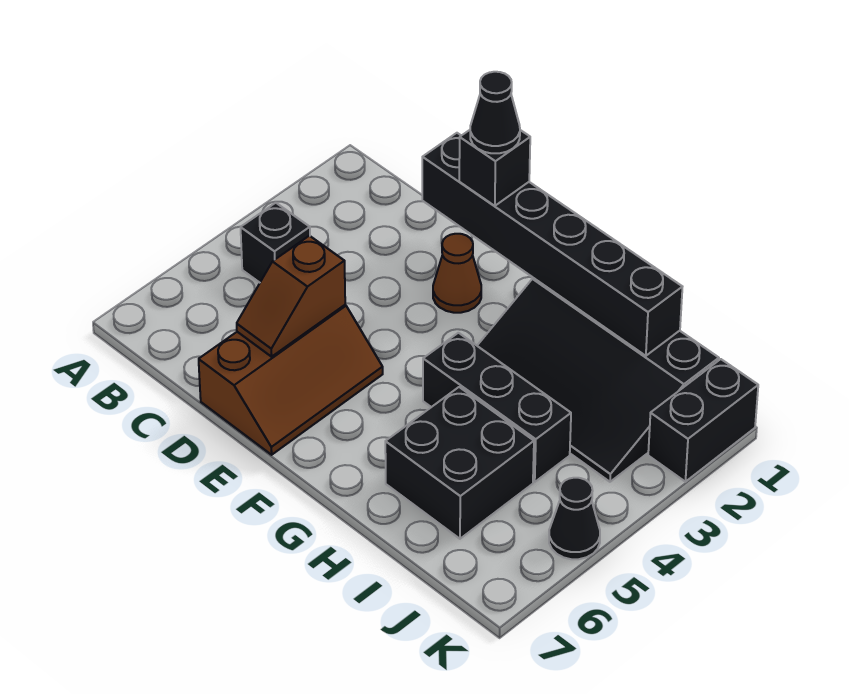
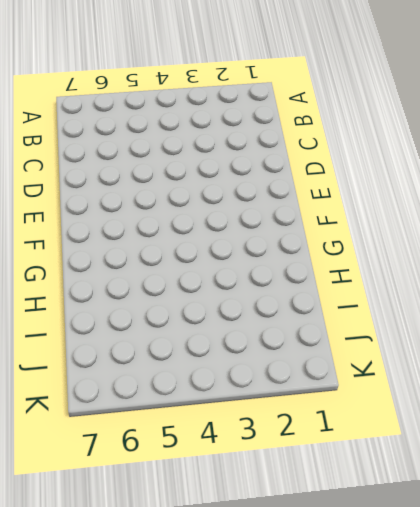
none -> black brick B4 level 1
none -> brown slope D5:E7 level 1 top D
none -> brown cone E2 level 1

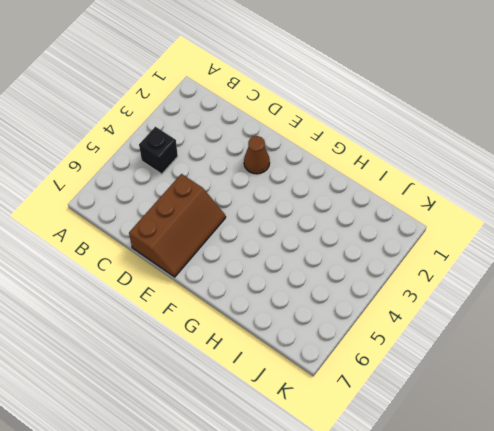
none -> black slope G1:J3 level 1 top 1
none -> black brick G4:I4 level 1
none -> black brick H5:I6 level 1

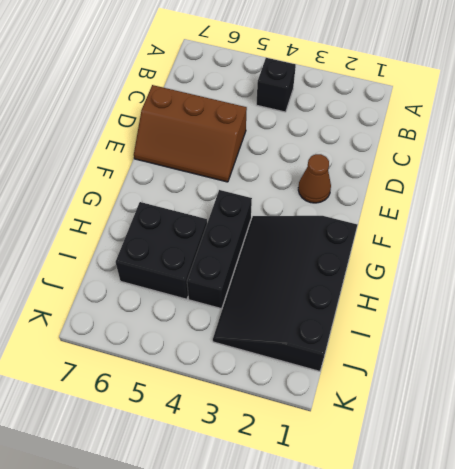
none -> black brick K1:K2 level 1
none -> black cone K5 level 1
none -> black brick D1:I1 level 2

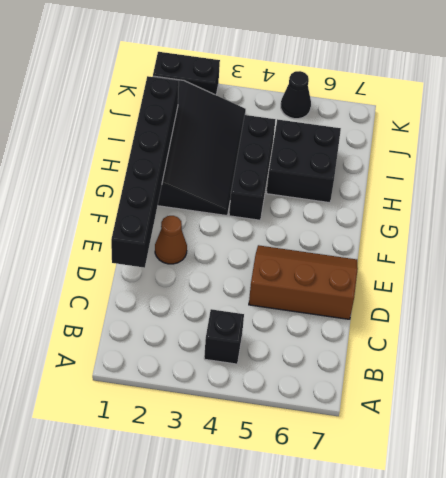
none -> brown slope D5:D6 level 2 top 5
none -> black brick E1 level 3
none -> black cone E1 level 4

